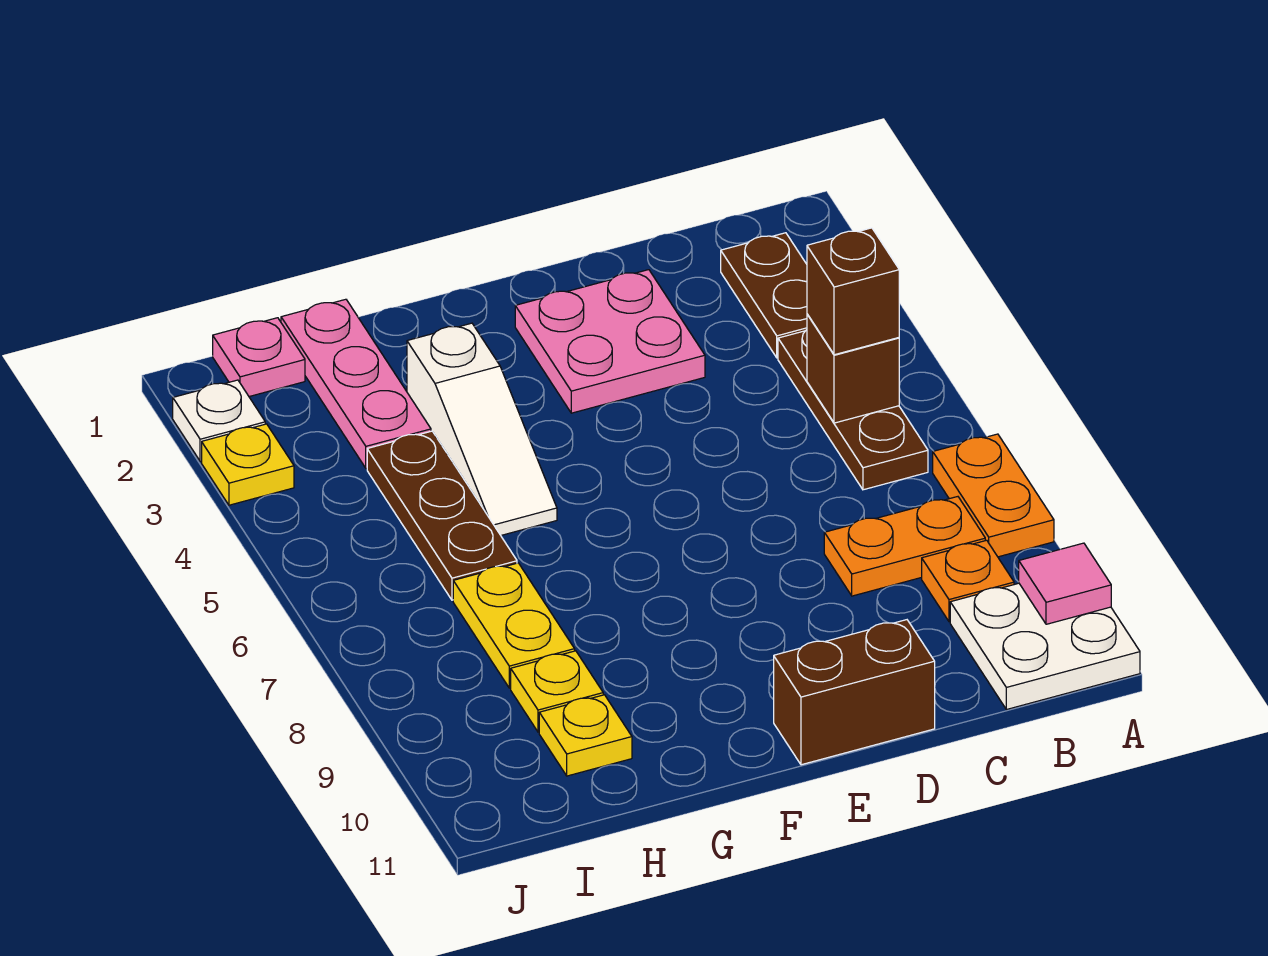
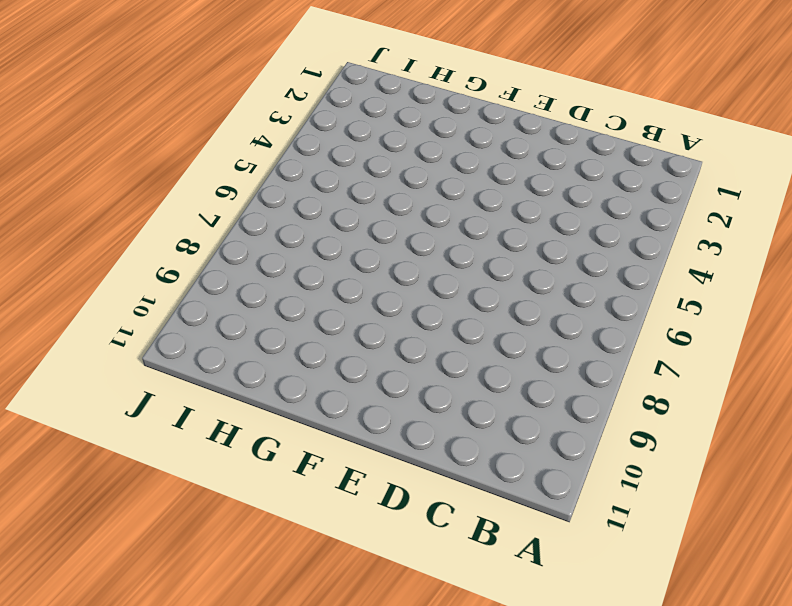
none -> orange plate A7:A8 level 1
none -> white plate A10:B11 level 1
none -> brown plate B2:B3 level 1

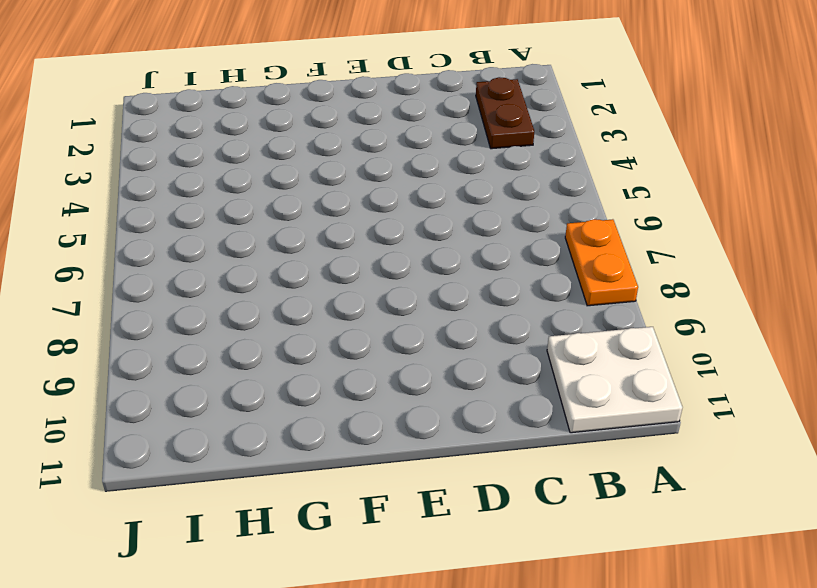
none -> brown plate B4:B6 level 1
none -> orange plate B8:C8 level 1
none -> orange plate B9 level 1

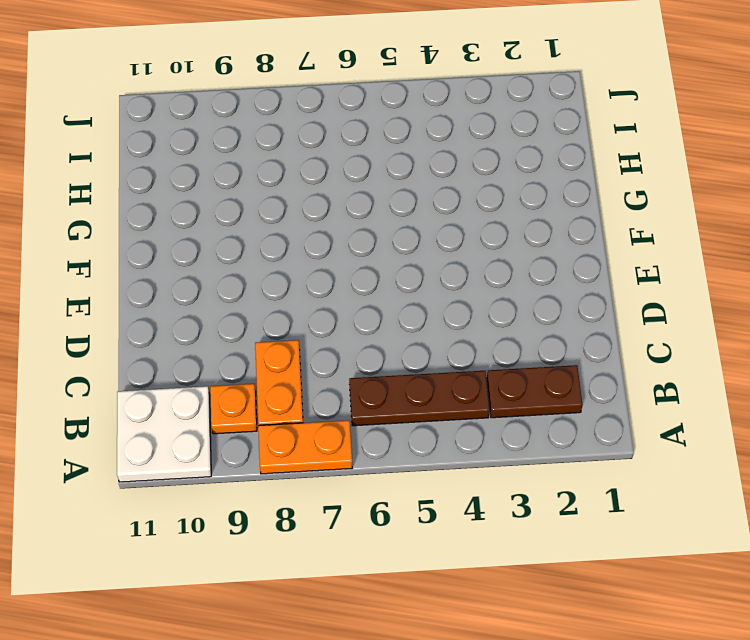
none -> pink plate D2:E3 level 1
none -> brown brick D11:E11 level 1
none -> white slope G3:G5 level 1 top 3

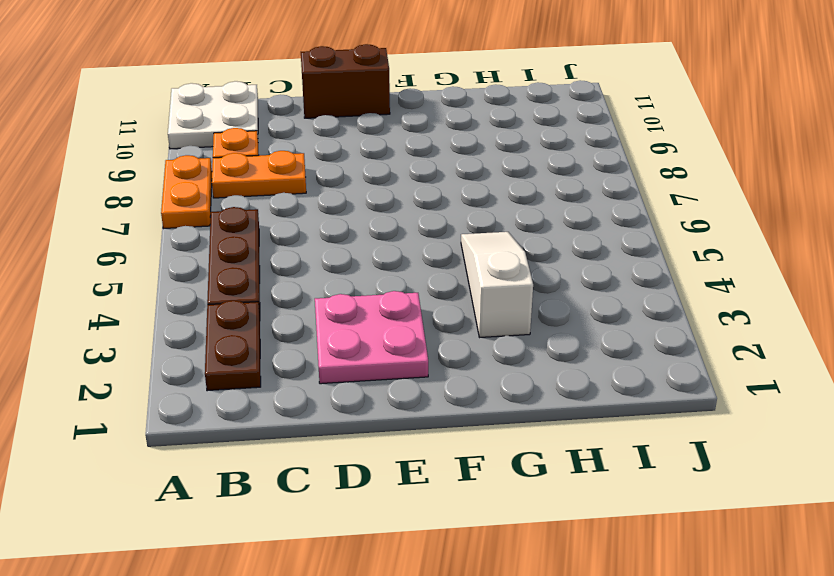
none -> pink plate H1:H3 level 1
none -> brown plate H4:H6 level 1
none -> yellow plate H7:H8 level 1

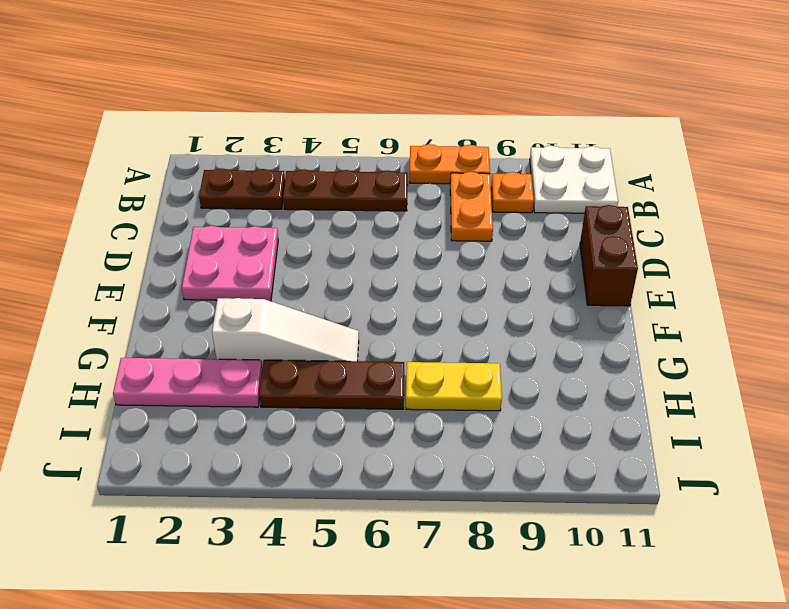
none -> yellow plate H9 level 1
none -> yellow plate H10 level 1
none -> pink plate I1 level 1

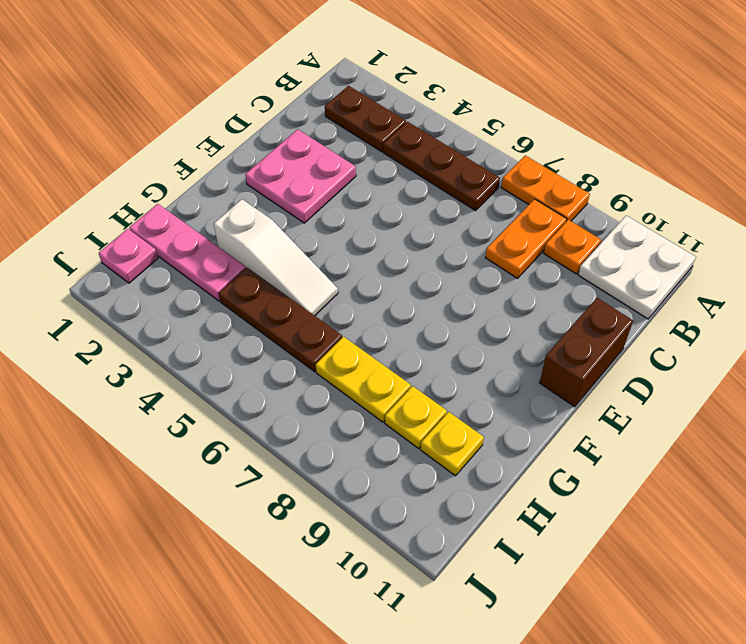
none -> white plate J2 level 1
none -> yellow plate J3 level 1
none -> pink tile A10 level 2

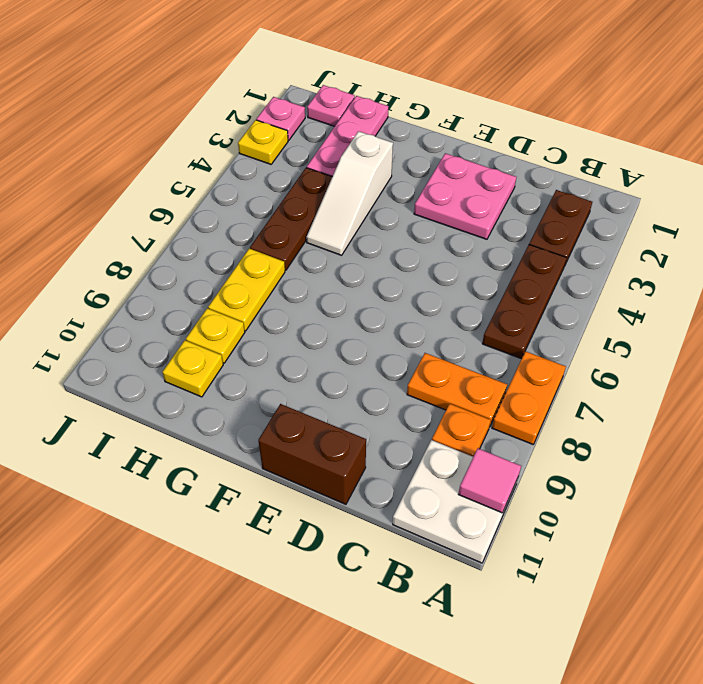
pink plate J2 level 1 -> white plate J2 level 1
none -> brown brick B5 level 2
none -> brown brick B5 level 3

